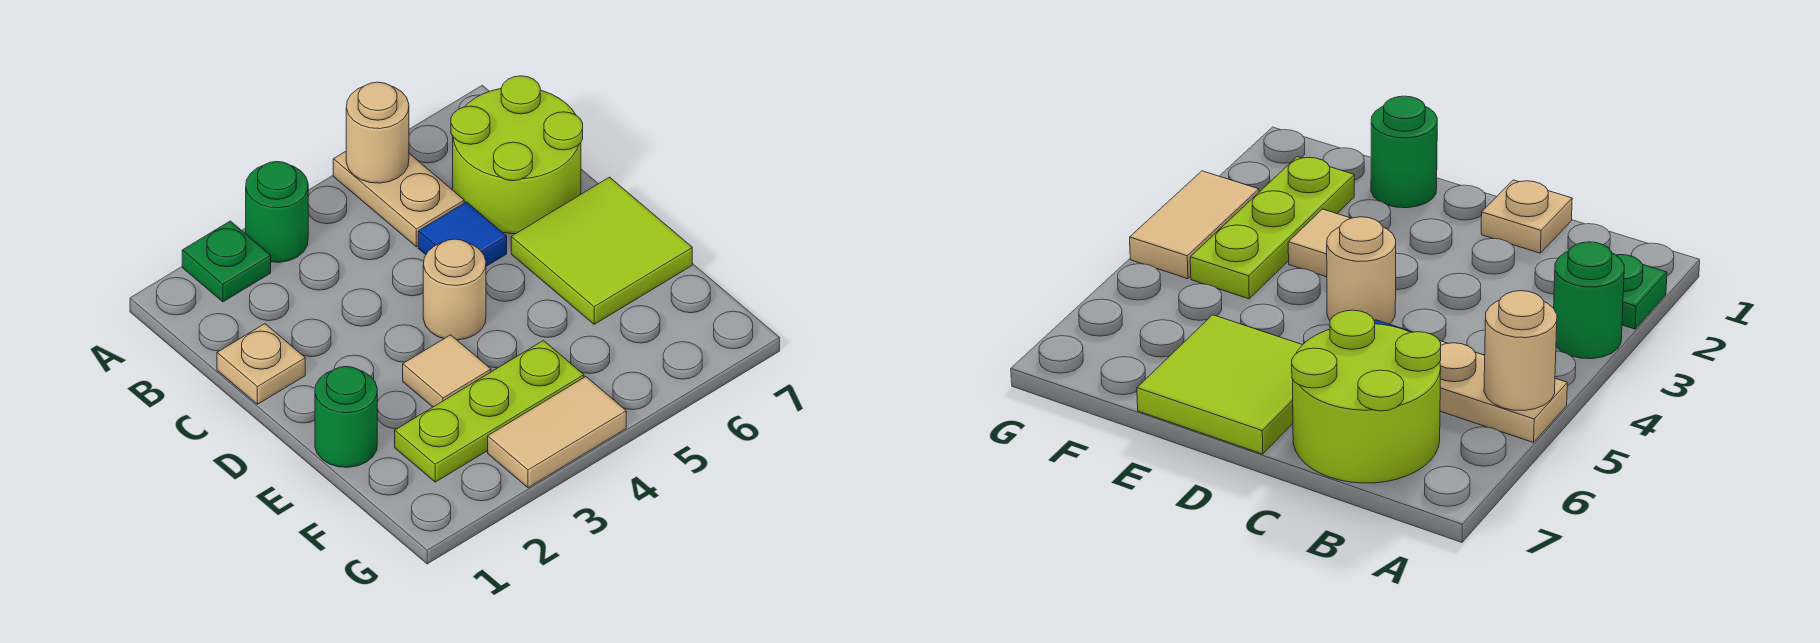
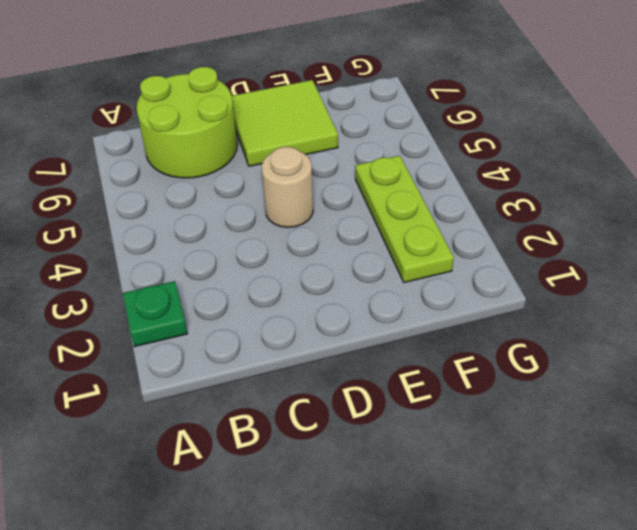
none -> green round brick A3 level 1
none -> tan plate A5:B5 level 1
none -> tan plate C1 level 1

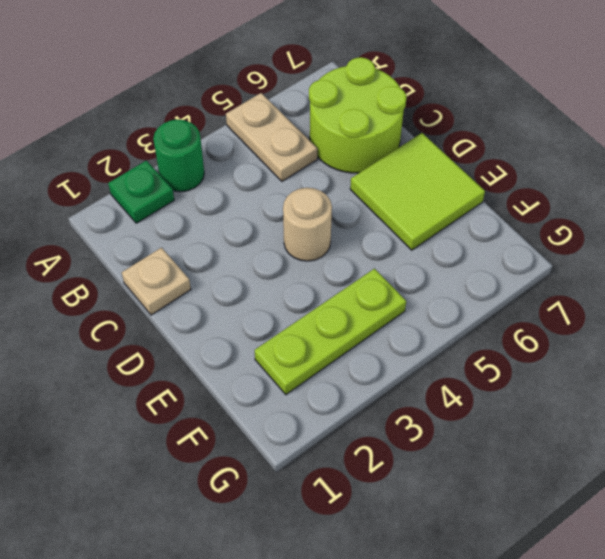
none -> blue tile C5 level 1
none -> green round brick E1 level 1
none -> tan tile E3 level 1

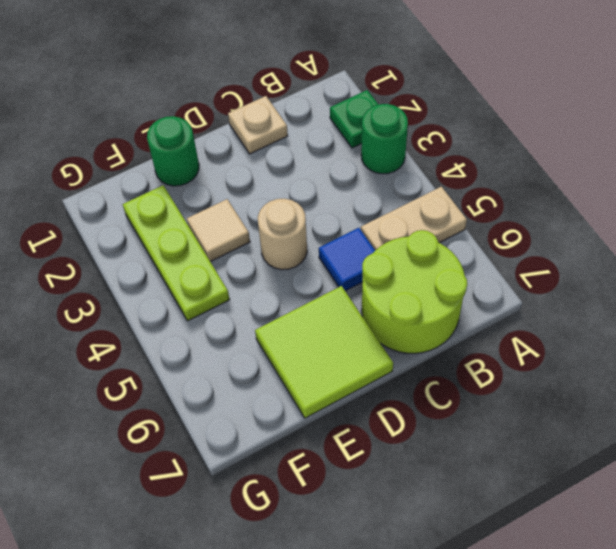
none -> tan tile G3:G4 level 1
none -> tan round brick A5 level 2

